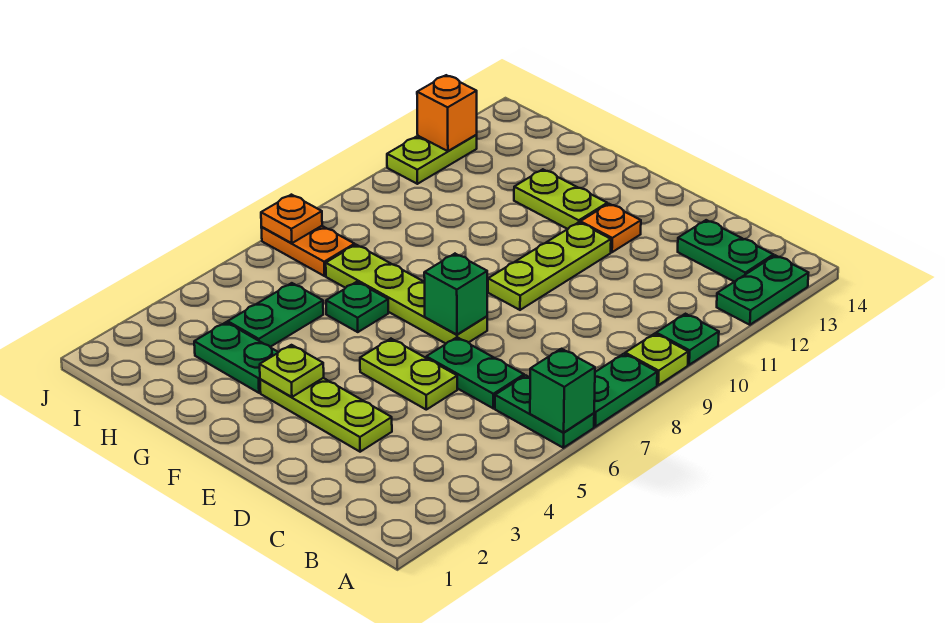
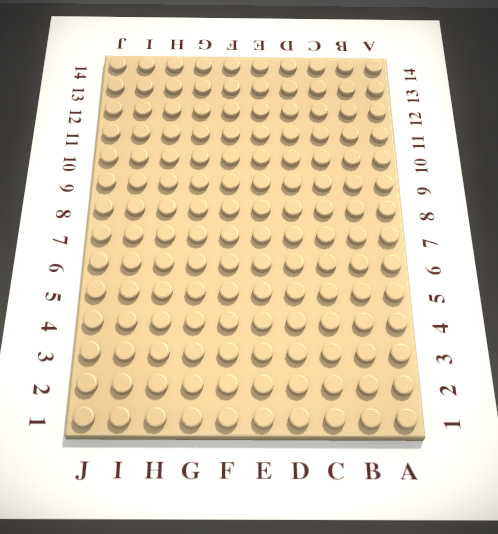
none -> green plate A6:B6 level 1
none -> green plate A7:A8 level 1
none -> lime plate A9 level 1

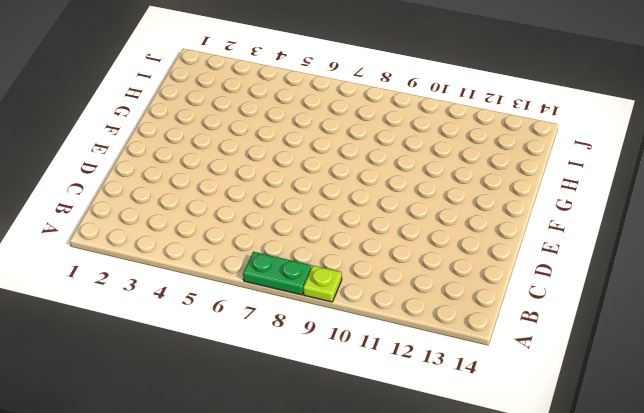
none -> green plate A6:B6 level 1
none -> green plate A10 level 1
none -> green plate A12:A13 level 1

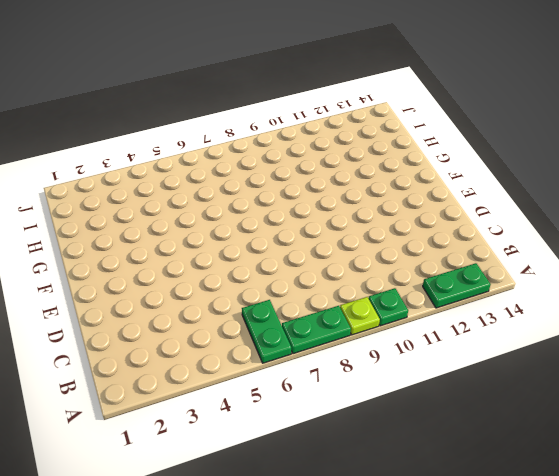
none -> green plate B13:C13 level 1
none -> green plate C6:D6 level 1
none -> lime plate D3:F3 level 1

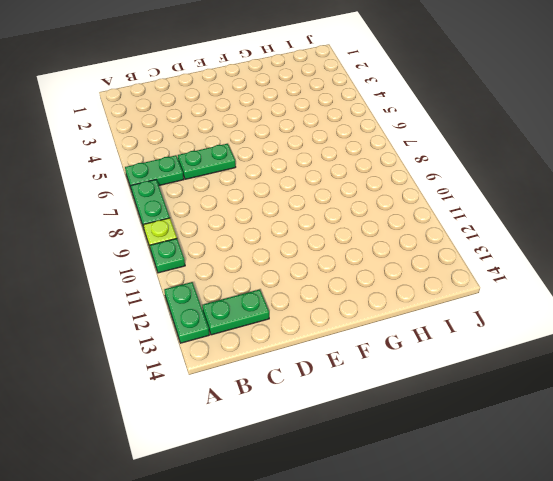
none -> lime plate D3:F3 level 1
none -> lime plate D5:E5 level 1
none -> lime plate E7:H7 level 1

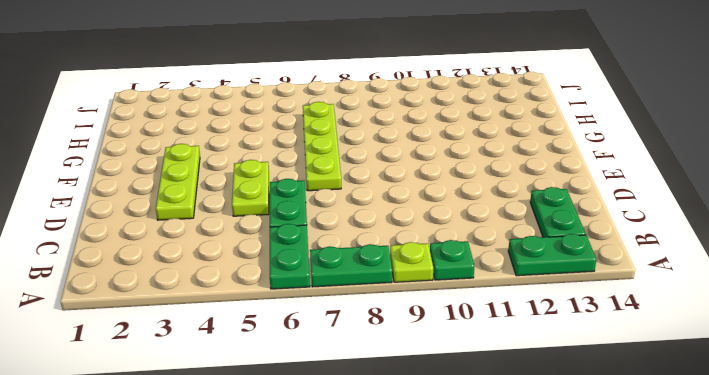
none -> lime plate E9:E11 level 1
none -> orange plate E12 level 1
none -> lime plate F12:G12 level 1

